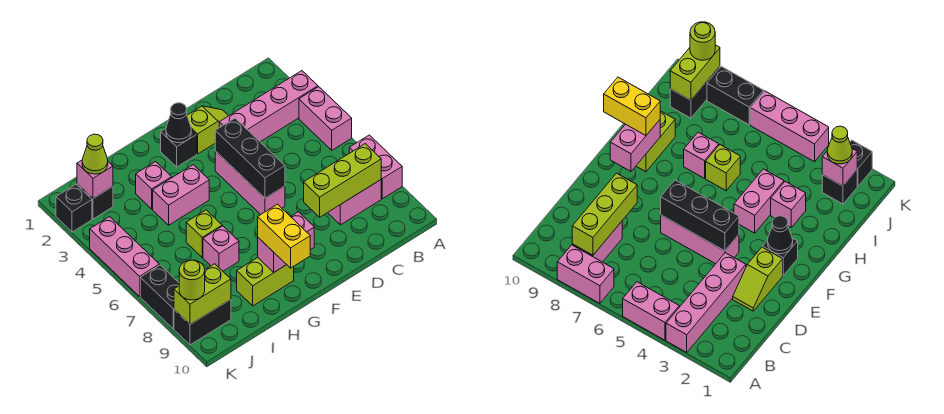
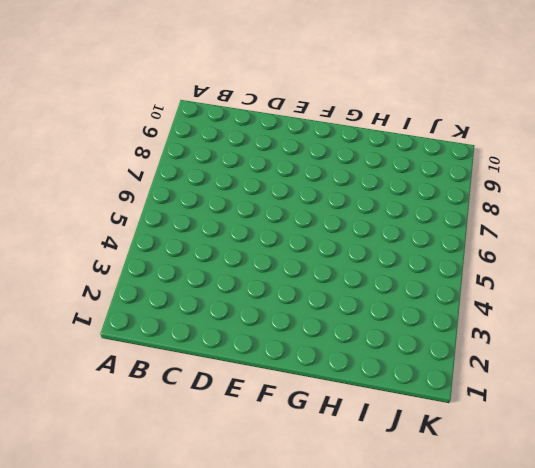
none -> pink brick A3:D3 level 1
none -> pink brick A4:A5 level 1
none -> pink brick A7:A8 level 1

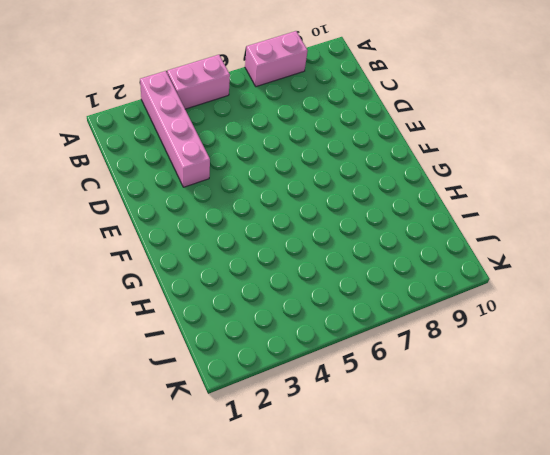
none -> pink brick B8:C8 level 1
none -> lime slope D2:E2 level 1 top E
none -> pink brick E4:E6 level 1

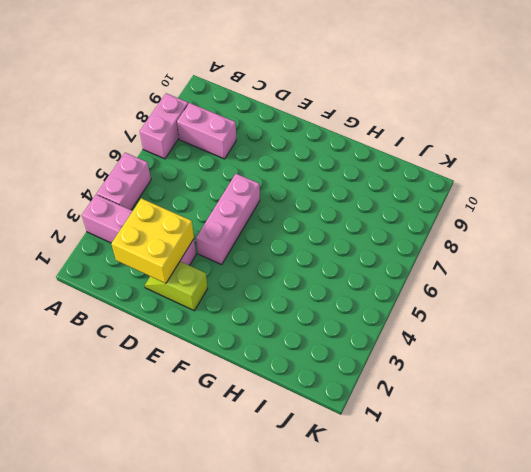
yellow brick C2:D3 level 2 -> none
none -> black brick F2 level 1
none -> pink brick G4:H4 level 1
none -> lime brick G9:H9 level 1

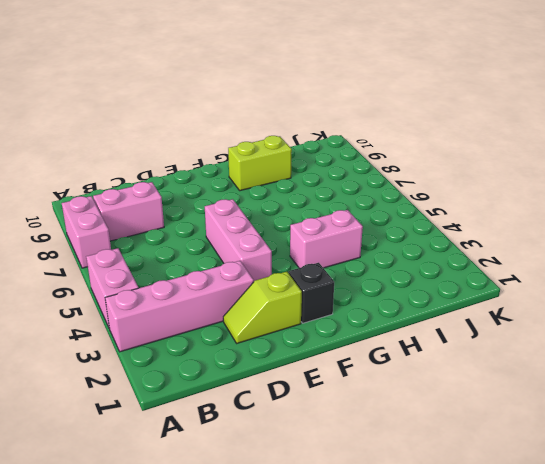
none -> pink brick H3 level 1
none -> lime brick H6 level 1
none -> pink brick H7 level 1

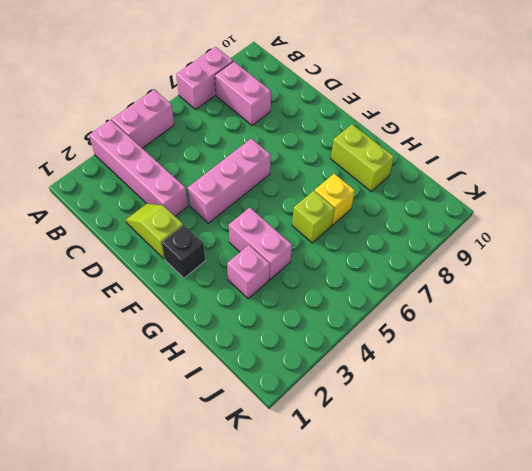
yellow brick H7 level 1 -> pink brick H7 level 1
none -> black brick J2 level 1
none -> black brick J9:K9 level 1
none -> black brick K2 level 1

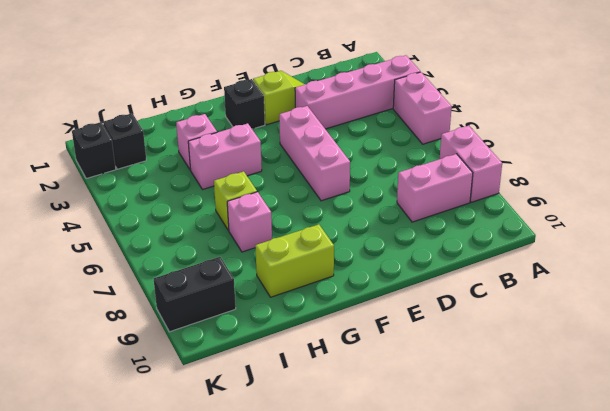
none -> pink brick K4:K6 level 1
none -> black brick K7:K8 level 1
none -> lime brick B8:D8 level 2

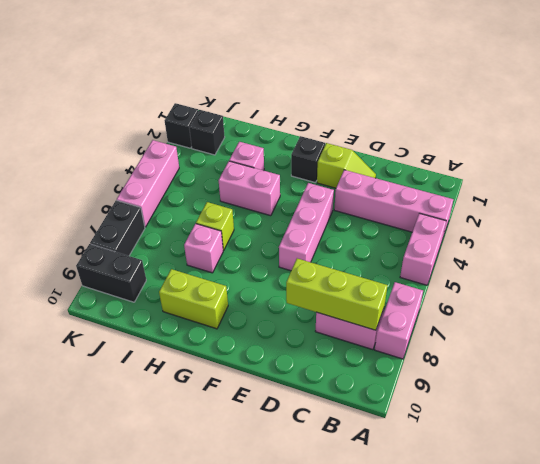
none -> black brick E4:E6 level 2
none -> black cone F2 level 2
none -> pink brick F9:G9 level 2

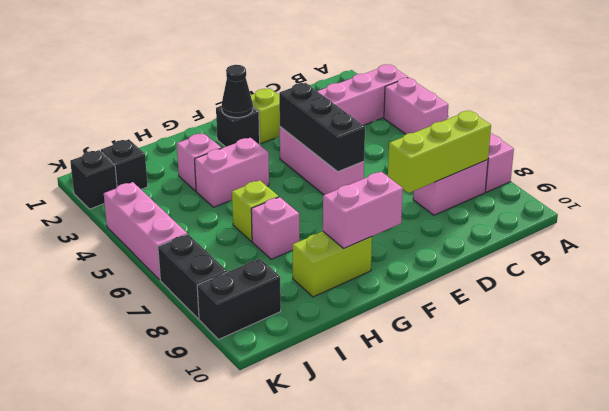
none -> pink brick J2 level 2
none -> lime brick J9:K9 level 2
none -> yellow brick G9:G10 level 3

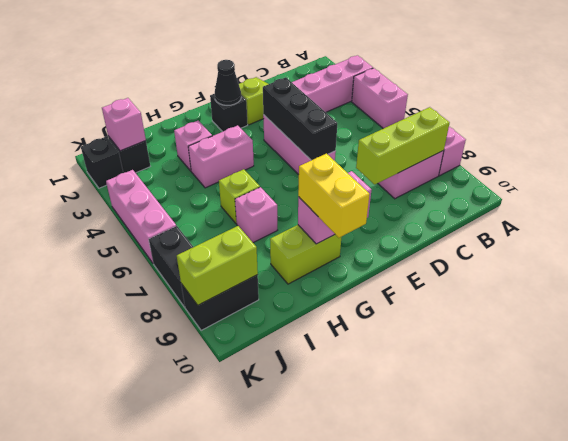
none -> lime cone J2 level 3
none -> lime round brick K9 level 3

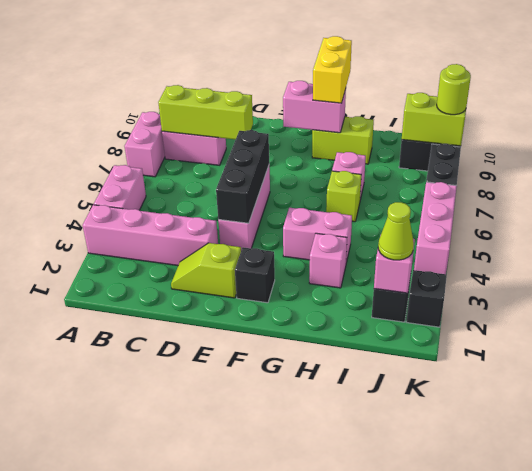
none -> black cone F2 level 2

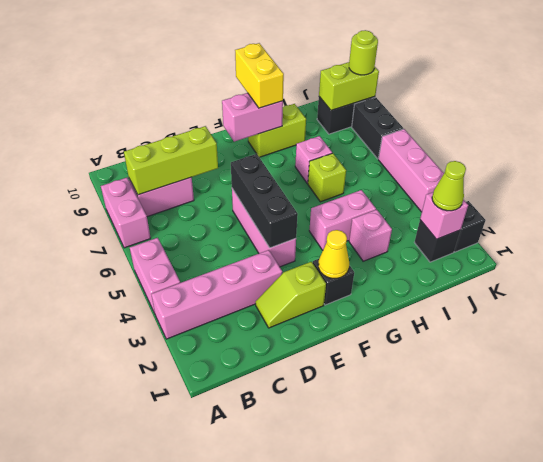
yellow cone F2 level 2 -> black cone F2 level 2

